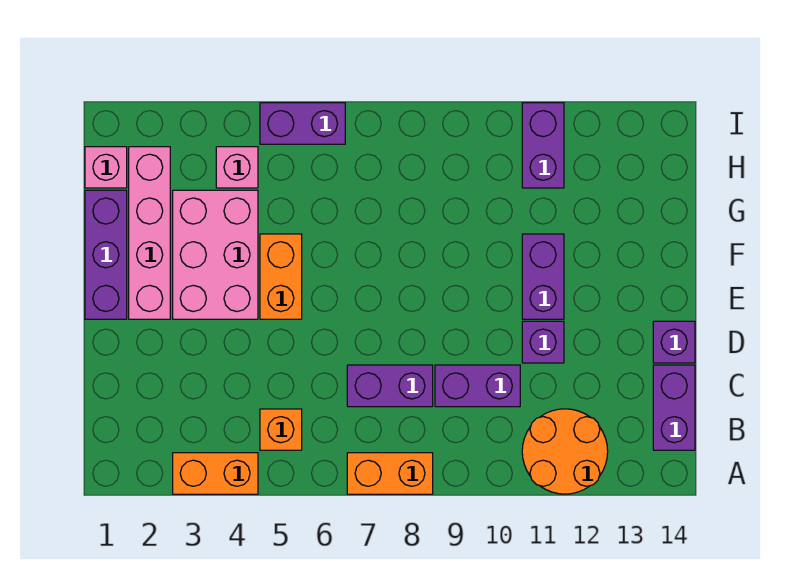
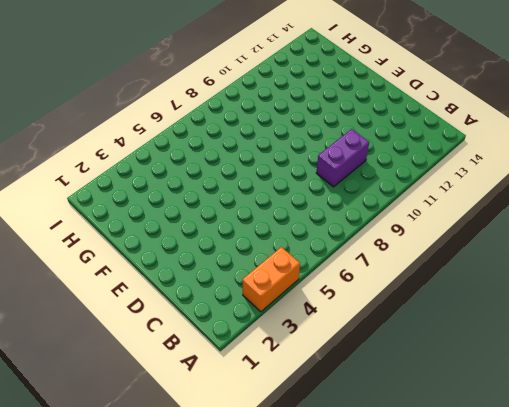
none -> orange brick A7:A8 level 1
none -> orange round brick A11:B12 level 1
none -> orange brick B5 level 1

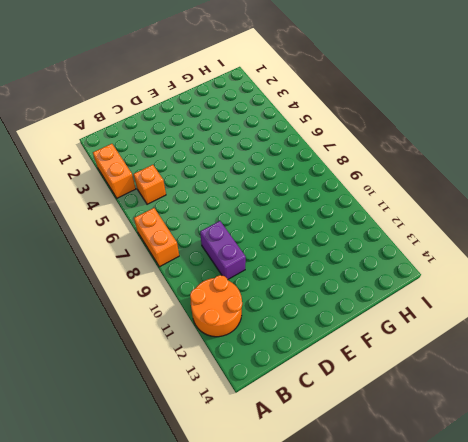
none -> purple brick B14:C14 level 1
none -> purple brick C7:C8 level 1
none -> purple brick D11 level 1

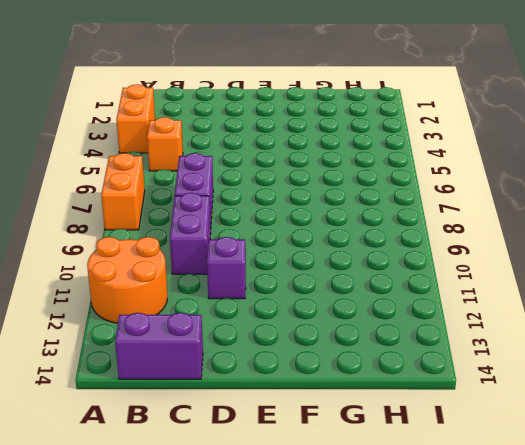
none -> purple brick D14 level 1
none -> purple brick E1:G1 level 1
none -> pink brick E2:H2 level 1

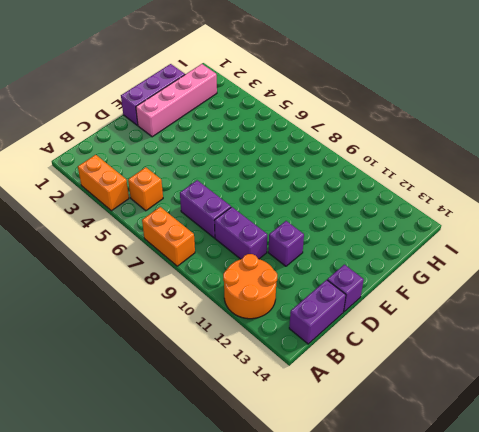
none -> pink brick E3:G4 level 1
none -> orange brick E5:F5 level 1
none -> purple brick E11:F11 level 1

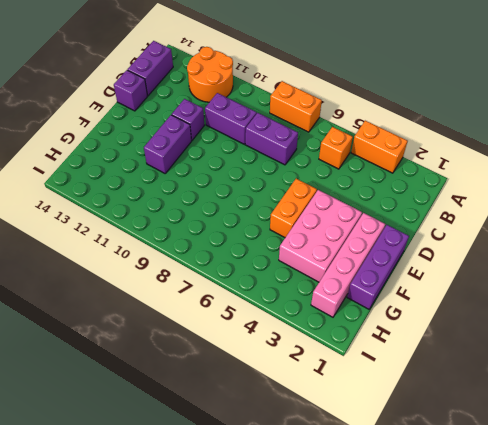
none -> pink brick H1 level 1
none -> pink brick H4 level 1
none -> purple brick H11:I11 level 1

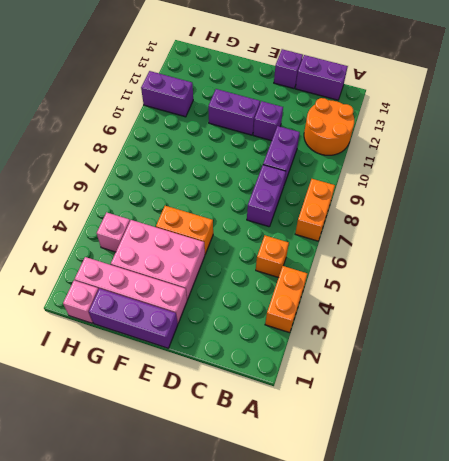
none -> purple brick I5:I6 level 1

